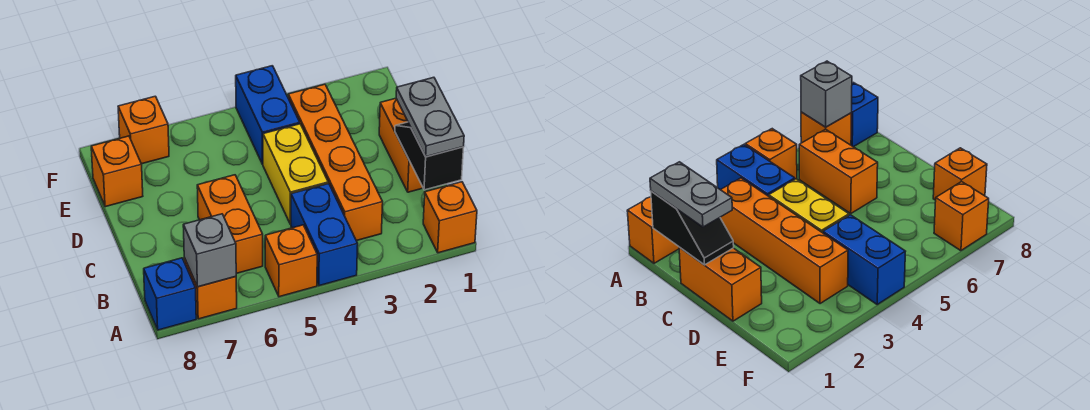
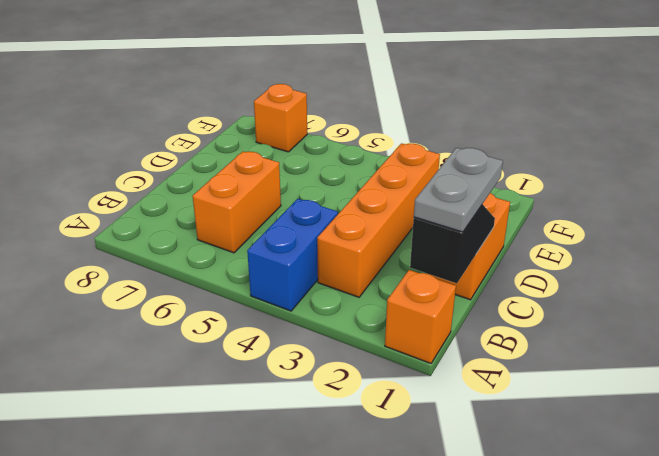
none -> orange brick A5 level 1
none -> orange brick A7 level 1
none -> blue brick A8 level 1

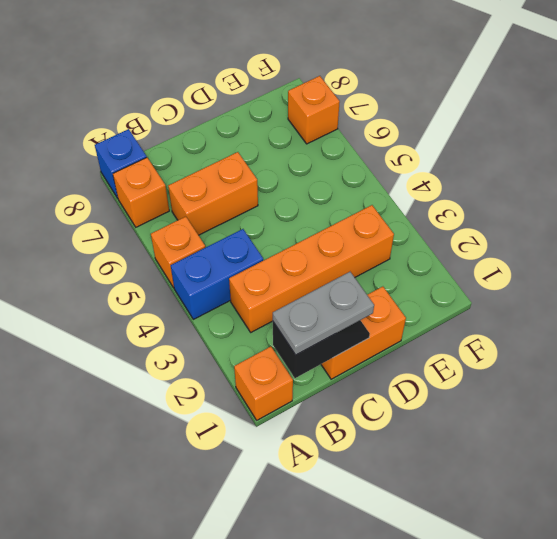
none -> yellow brick C4:D4 level 1
none -> blue brick E4:F4 level 1
none -> orange brick E8 level 1

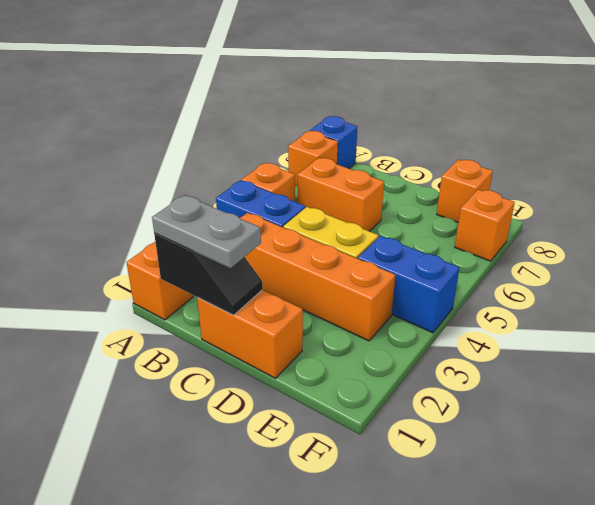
none -> grey brick A7 level 2

